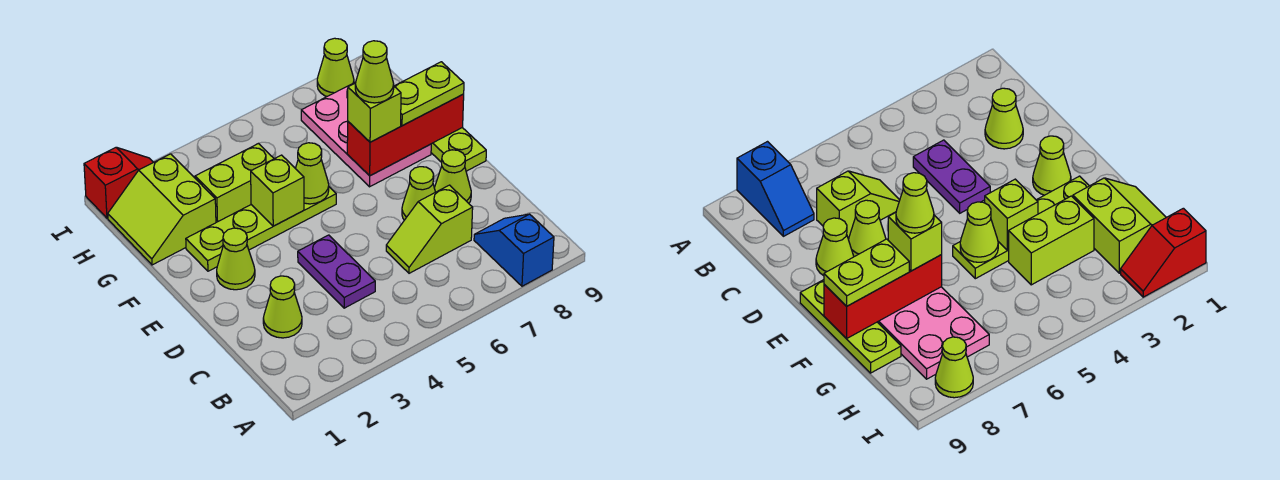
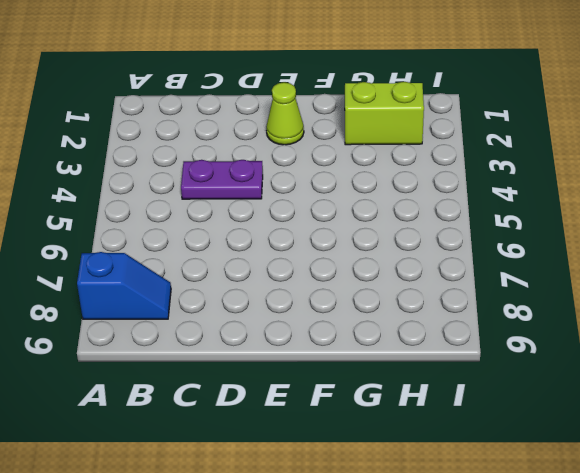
none -> lime cone C2 level 1
none -> lime slope C6:C7 level 1 top 7
none -> lime cone D7 level 1

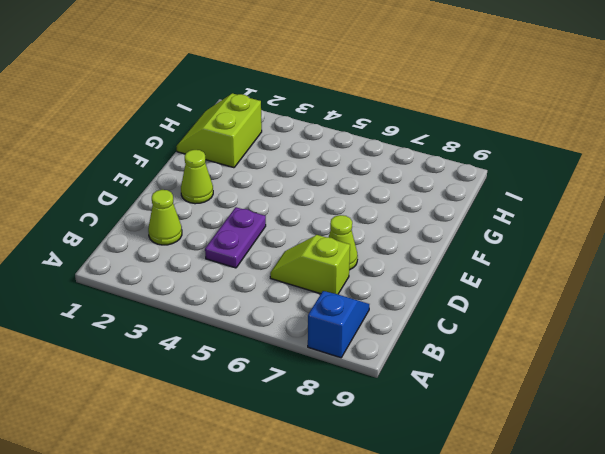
none -> lime cone D8 level 1
none -> lime plate E9:G9 level 1
none -> lime plate F2:F5 level 1

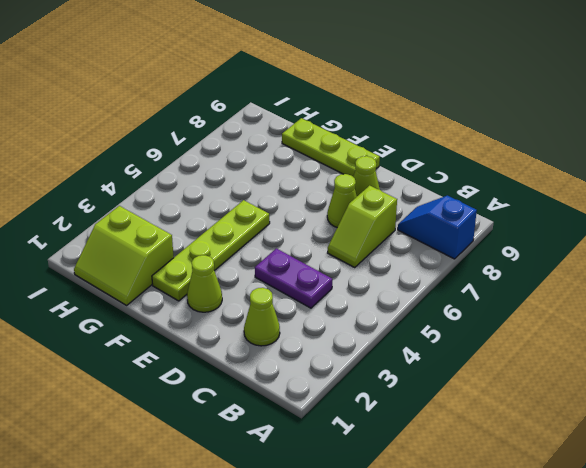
none -> pink plate F7:H8 level 1
none -> lime brick G3:G4 level 1
none -> red slope I1:I2 level 1 top 1

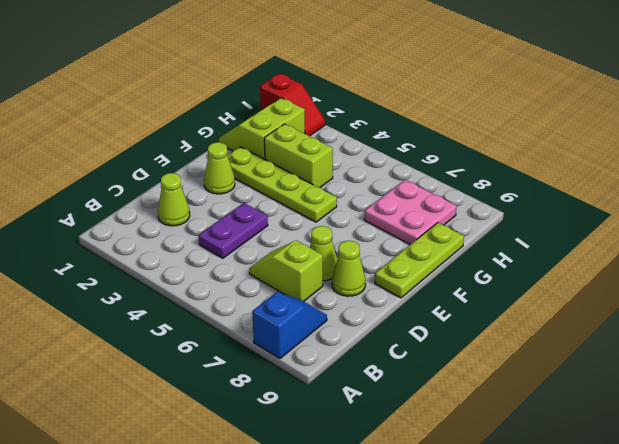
pink plate G7:H8 level 1 -> pink plate F7:H8 level 1
none -> lime cone I8 level 1
none -> lime brick F4 level 2
none -> lime cone F5 level 2

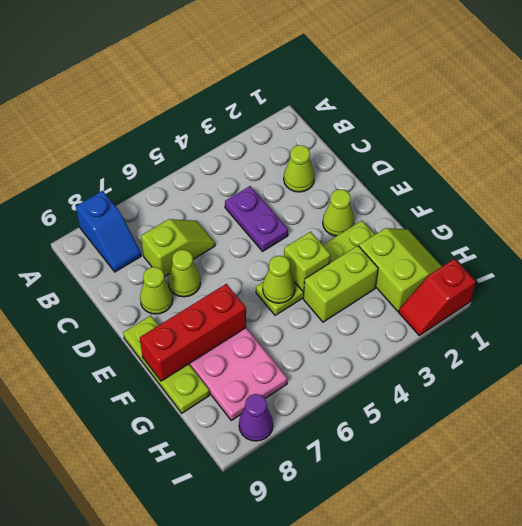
purple cone I8 level 1 -> lime cone I8 level 1
none -> lime brick F7 level 3
none -> lime plate F8:F9 level 3
none -> lime cone F7 level 4

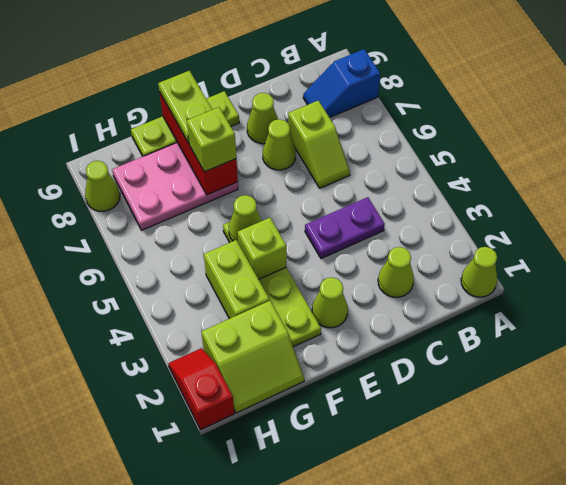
lime cone A1 level 1 -> lime cone F7 level 4

